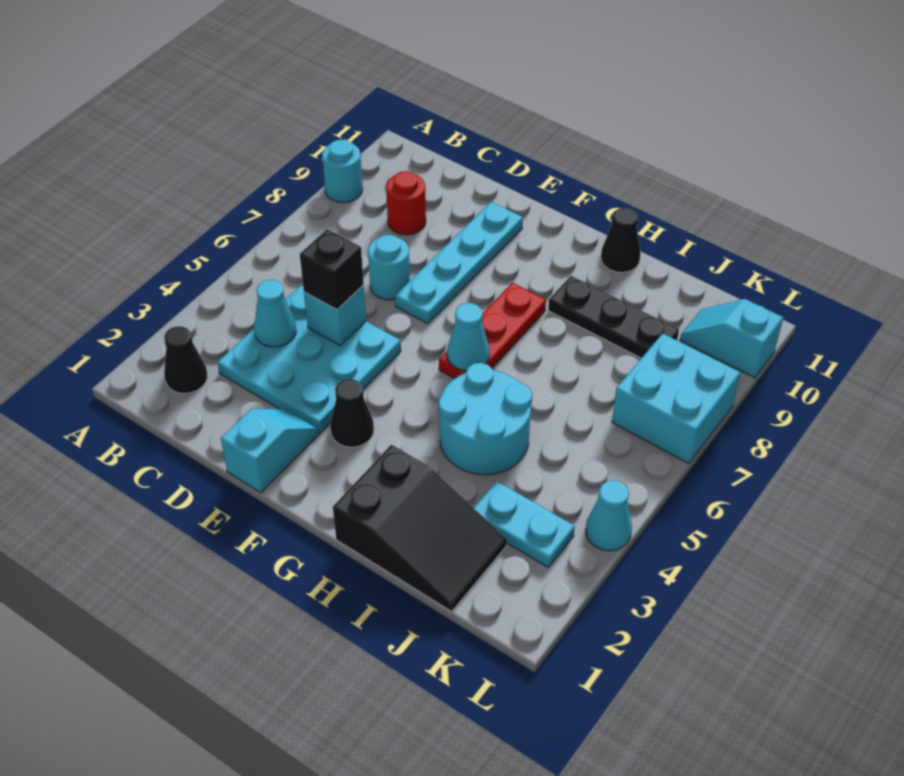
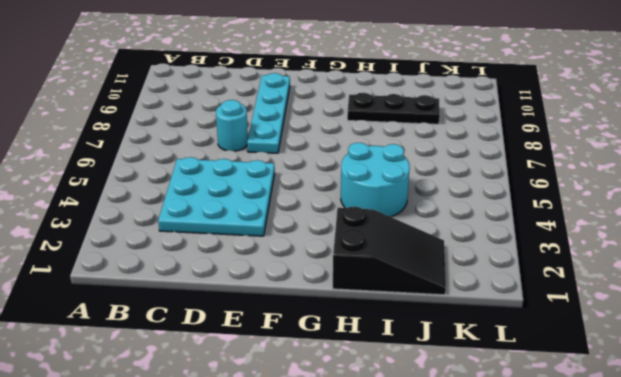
none -> cyan round brick A9 level 1
none -> black cone B2 level 1
none -> red round brick C9 level 1

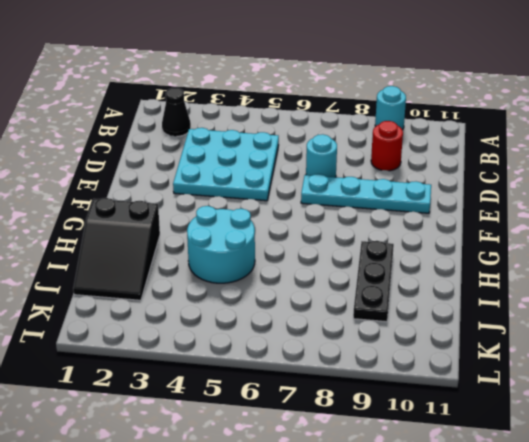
none -> cyan slope E1:E2 level 1 top 1
none -> black cone F3 level 1
none -> red plate G6:G8 level 1

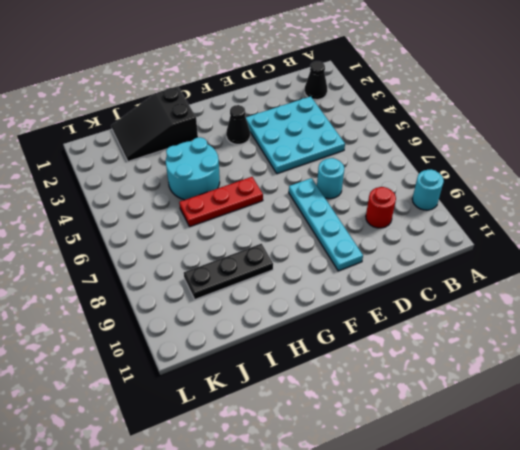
red plate G6:I6 level 1 -> red plate G6:G8 level 1
none -> cyan slope E1:E2 level 1 top 1
none -> black cone H11 level 1
none -> cyan plate J3:K3 level 1

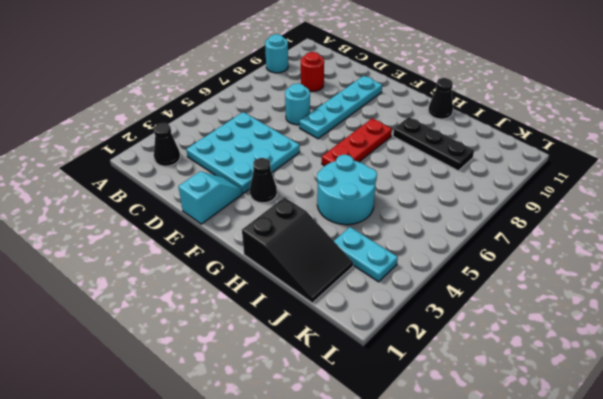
none -> cyan brick K7:L8 level 1
none -> cyan slope K10:L10 level 1 top L
none -> cyan cone L4 level 1

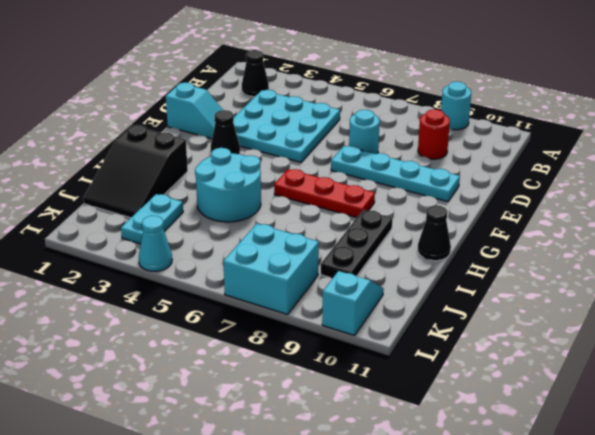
none -> cyan cone C4 level 2
none -> cyan brick D5 level 2
none -> cyan cone G6 level 2

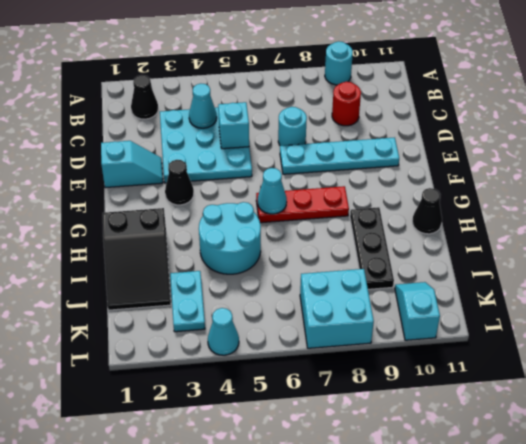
none -> black brick D5 level 3

